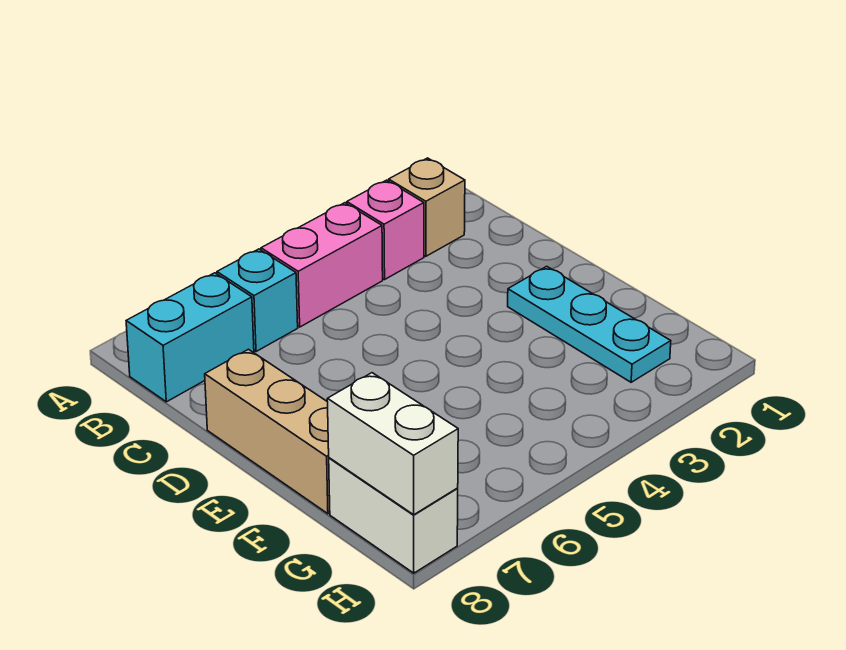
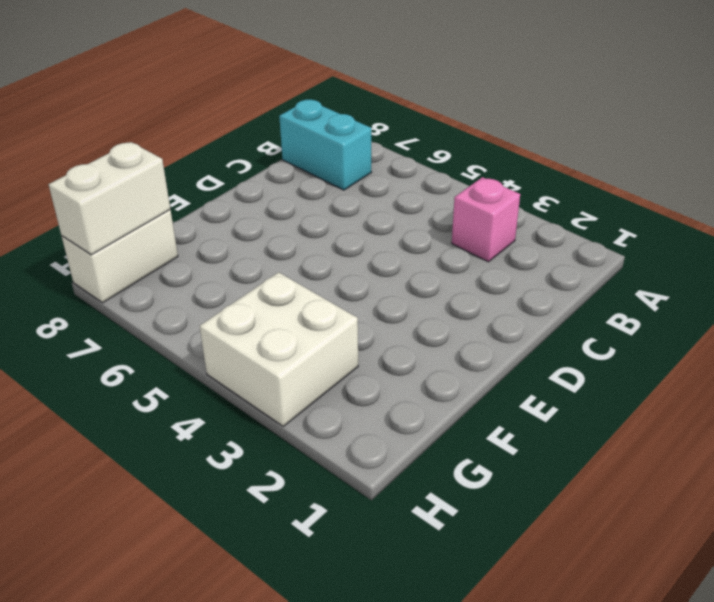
white brick G3:H4 level 1 -> none
none -> tan brick B2 level 1
none -> pink brick B4:B5 level 1

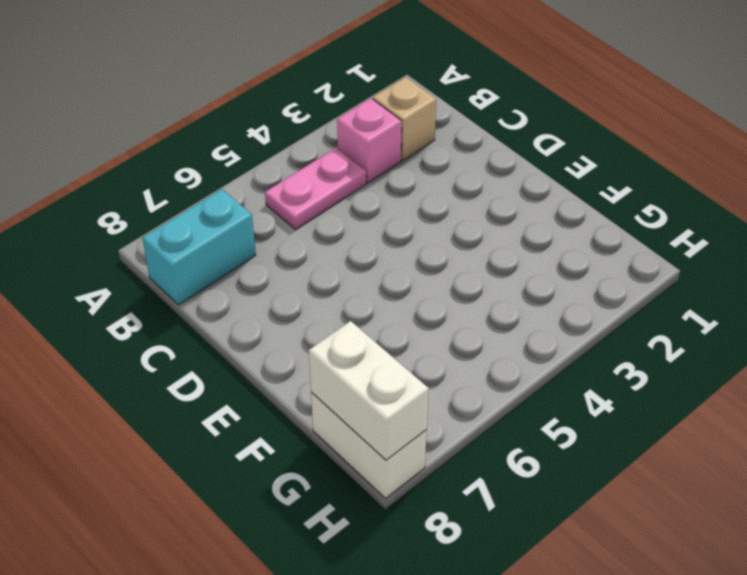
pink plate B4:B5 level 1 -> pink brick B4:B5 level 1
none -> cyan brick B6 level 1
none -> tan brick D8:F8 level 1

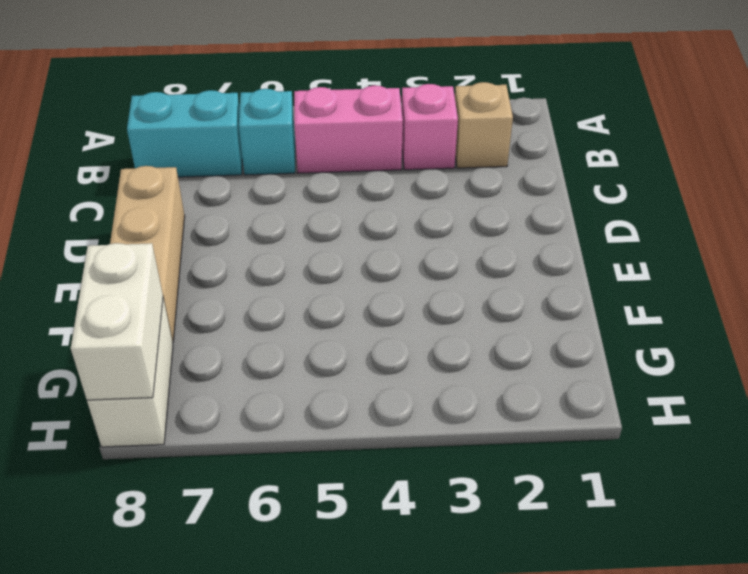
none -> cyan plate E2:G2 level 1

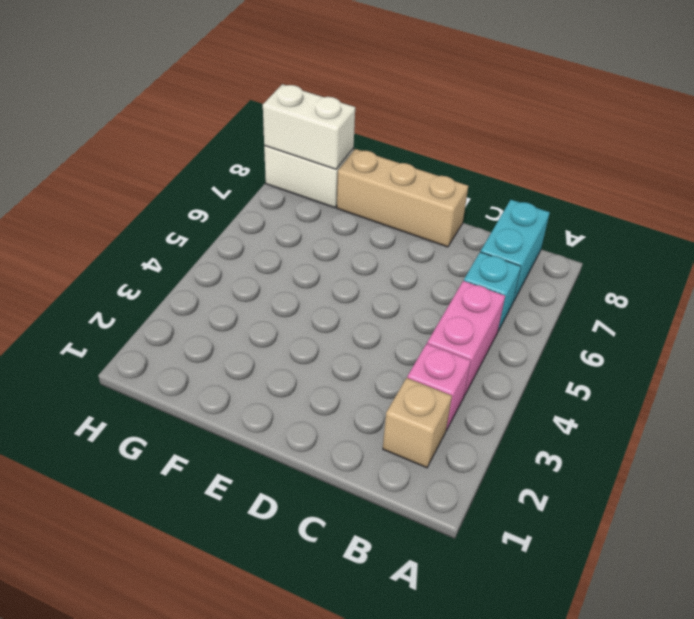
none -> cyan plate E2:G2 level 1

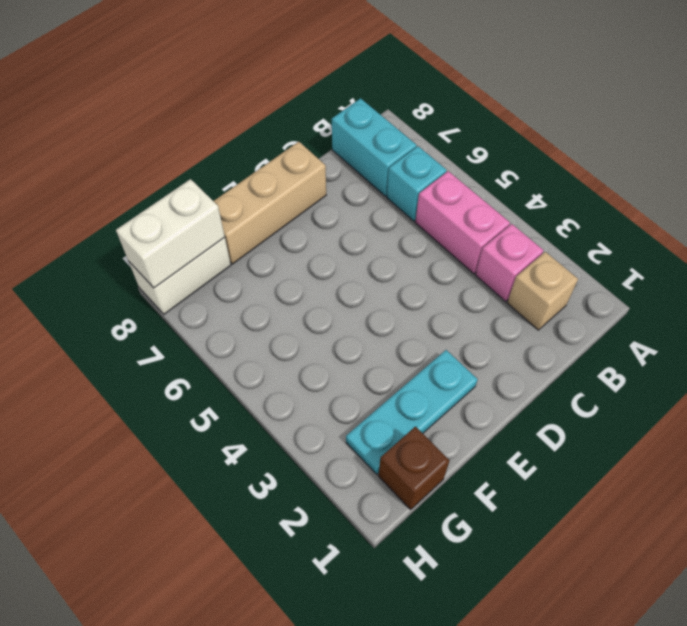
brown brick G1 level 1 -> none

